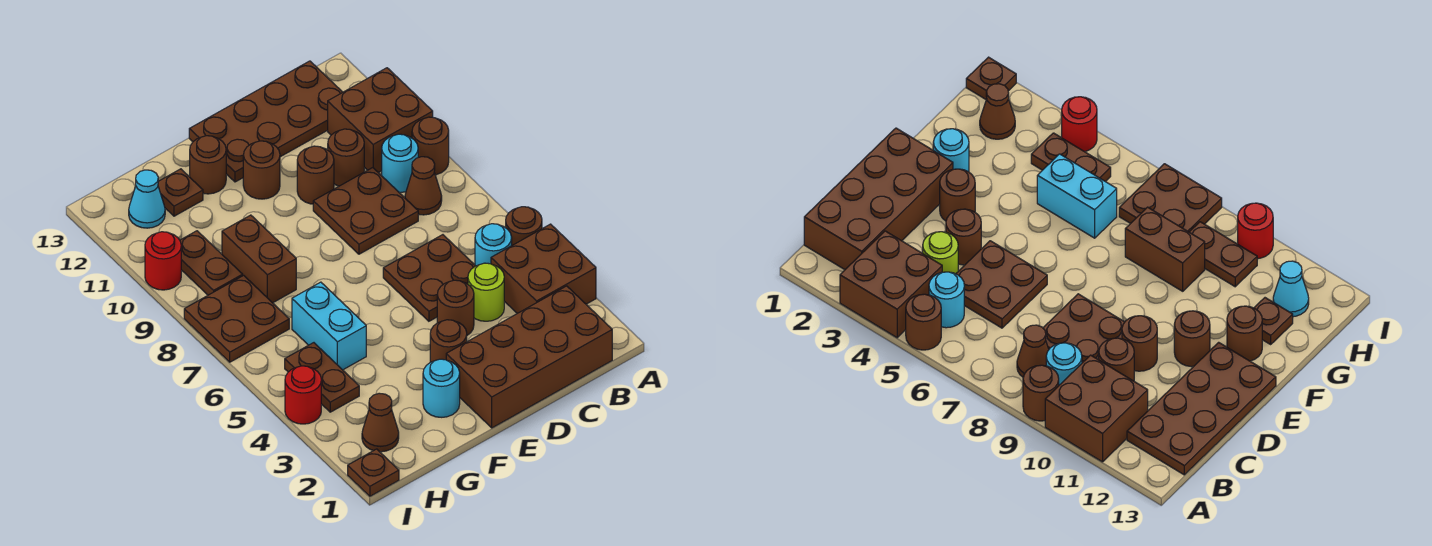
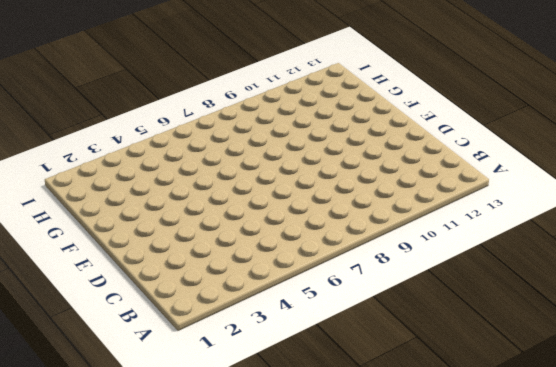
none -> brown brick A3:B4 level 1
none -> brown round brick A5 level 1
none -> brown round brick A9 level 1
none -> brown brick A10:B11 level 1

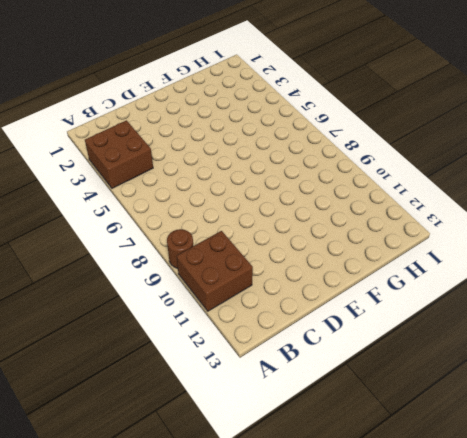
none -> brown round brick A5 level 1
none -> brown brick B1:E2 level 1
none -> cyan round brick B5 level 1
none -> brown cone B8 level 1

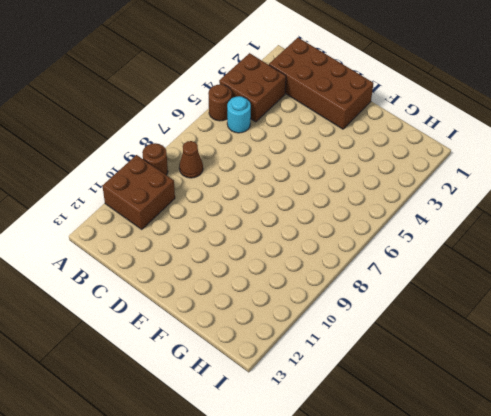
none -> cyan round brick B9 level 1
none -> brown plate B12:E13 level 1
none -> lime round brick C4 level 1
none -> brown plate C5:D6 level 1

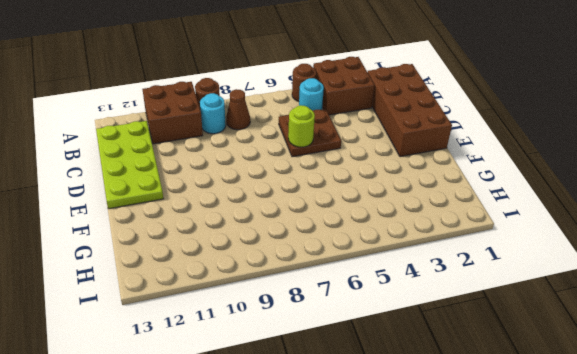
lime plate B12:E13 level 1 -> brown plate B12:E13 level 1
lime round brick D6 level 2 -> lime round brick C4 level 1
none -> brown plate C8:D9 level 1
none -> brown round brick C10 level 1
none -> brown round brick D4 level 1
none -> brown round brick D10 level 1

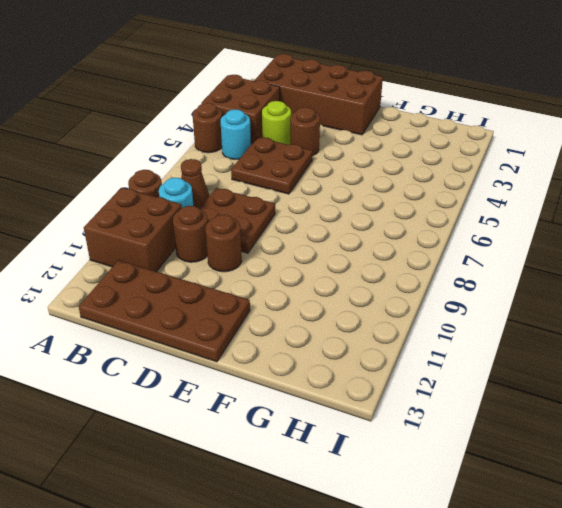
none -> brown round brick E3 level 1
none -> brown round brick E11 level 1
none -> cyan round brick F2 level 1
none -> brown round brick F12 level 1

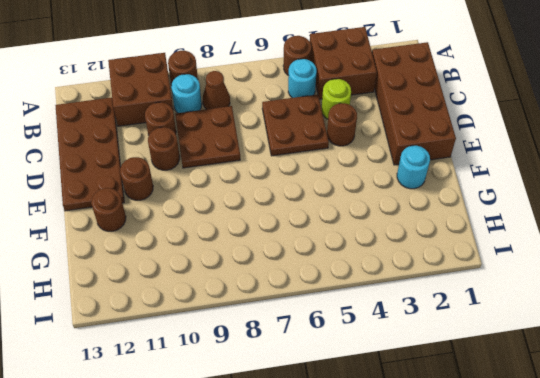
none -> brown round brick E3 level 1
none -> cyan brick G5:G6 level 1
none -> brown brick G8:G9 level 1
none -> brown plate G12 level 1

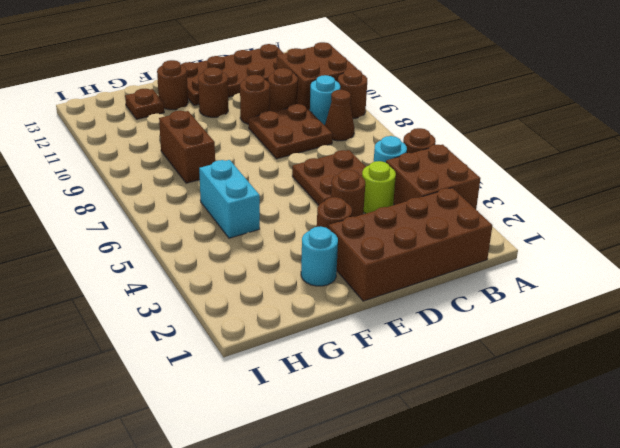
none -> brown cone H2 level 1
none -> brown plate H4:H5 level 1
none -> brown plate H7:I8 level 1
none -> brown plate H9:H10 level 1

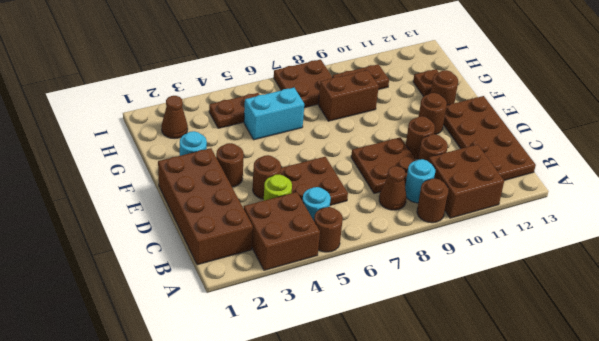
none -> cyan cone H12 level 1
none -> brown plate I1 level 1
none -> red round brick I4 level 1
none -> red round brick I10 level 1

